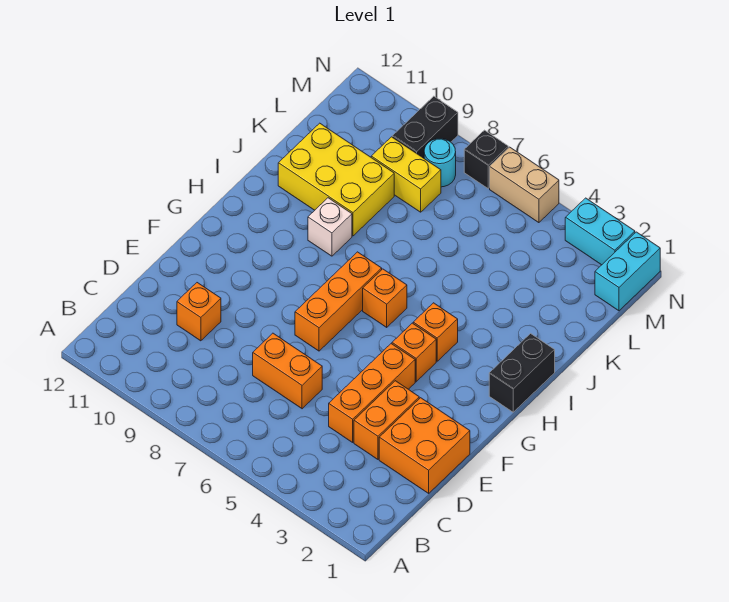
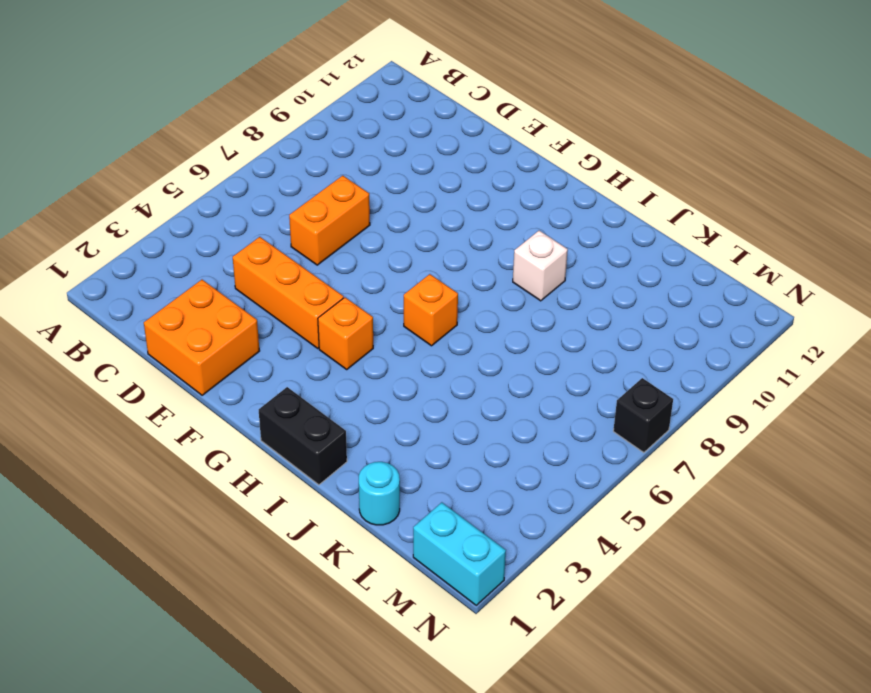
cyan round brick K1 level 1 -> cyan round brick M8 level 1
none -> orange brick D3:E3 level 1
none -> orange brick D10 level 1
none -> orange brick F7:H7 level 1

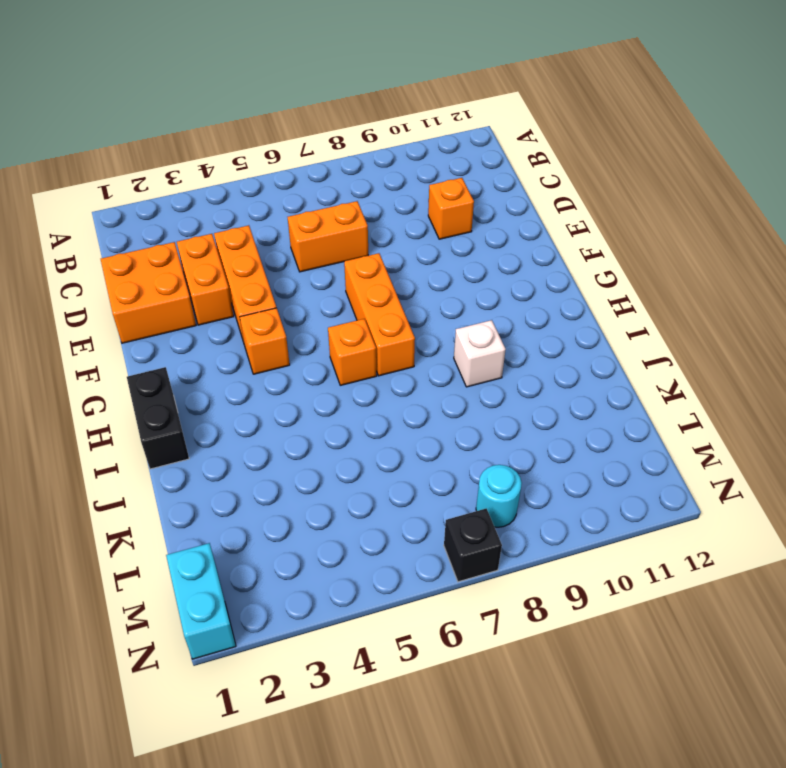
none -> orange brick H4 level 1
none -> yellow brick J9:K11 level 1
none -> yellow brick L8:L9 level 1

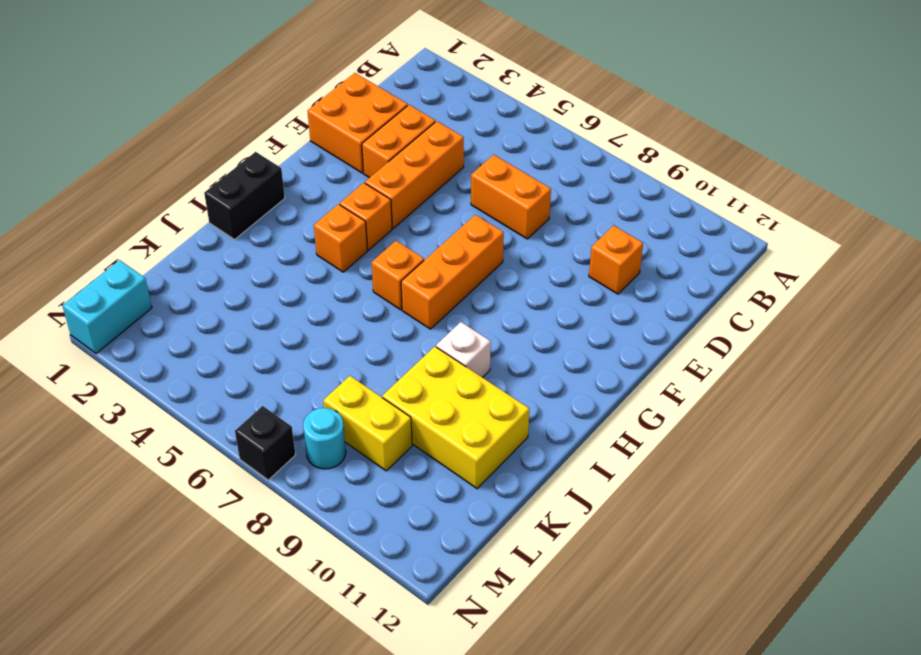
none -> black brick M9:N9 level 1
none -> cyan brick N2:N3 level 1
none -> tan brick N5:N6 level 1

